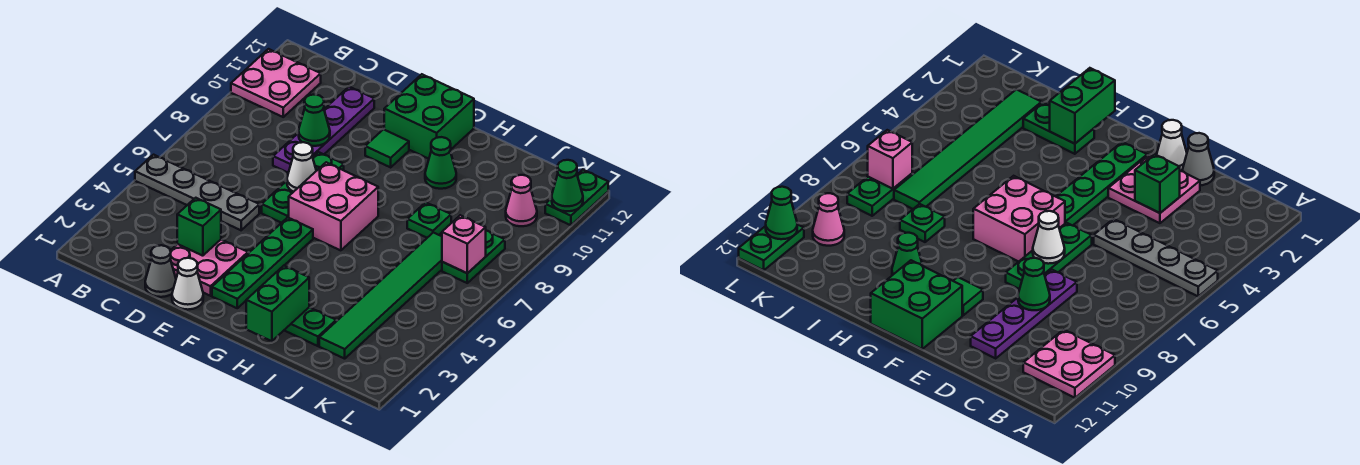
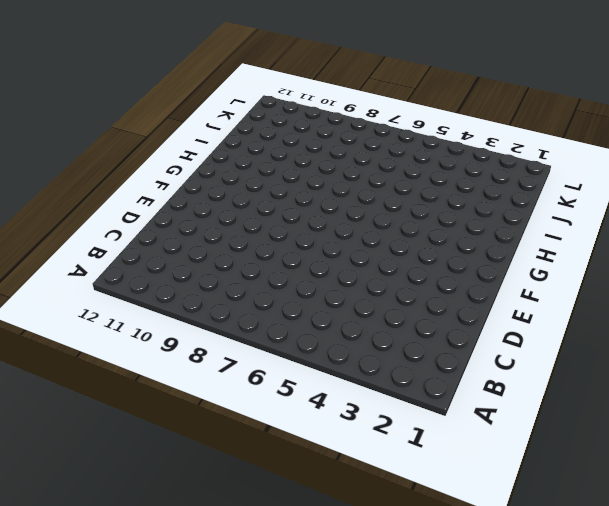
none -> grey plate A5:D5 level 1
none -> pink plate A10:B11 level 1
none -> grey cone D1 level 1

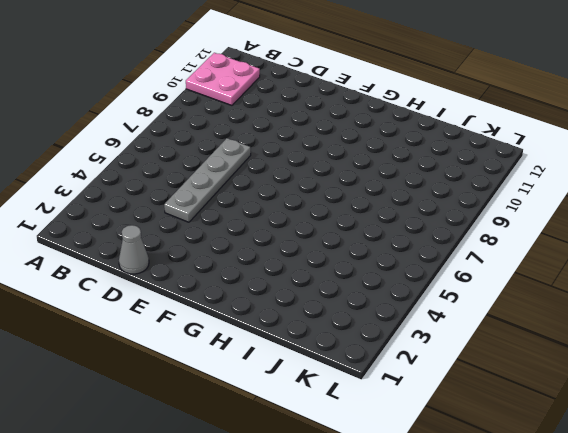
grey plate D4:D7 level 1 -> grey plate A5:D5 level 1
none -> pink plate D2:E3 level 1
none -> purple plate D8:D11 level 1
none -> white cone E1 level 1

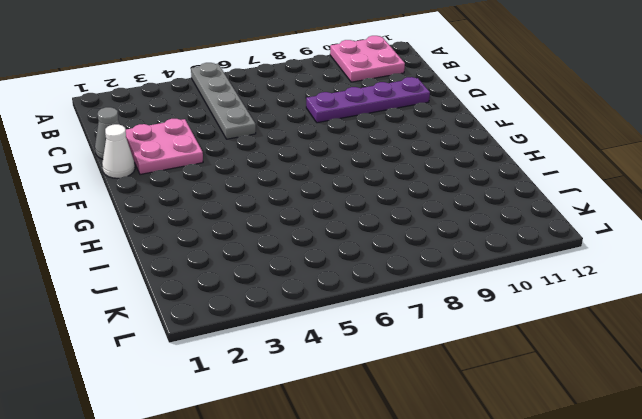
none -> green plate E6:E8 level 1
none -> green plate F2:F5 level 1
none -> pink brick F6:G7 level 1

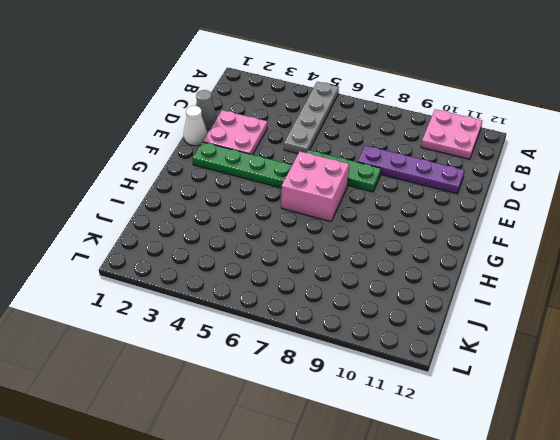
none -> green tile F10 level 1
none -> green brick F11:G12 level 1
none -> green plate H2:I2 level 1

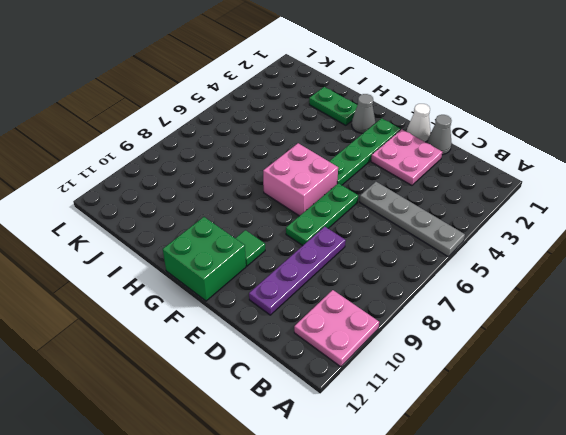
grey cone G2 level 1 -> none
none -> green cone H10 level 1
none -> green plate I8 level 1
none -> green tile J2:J7 level 1

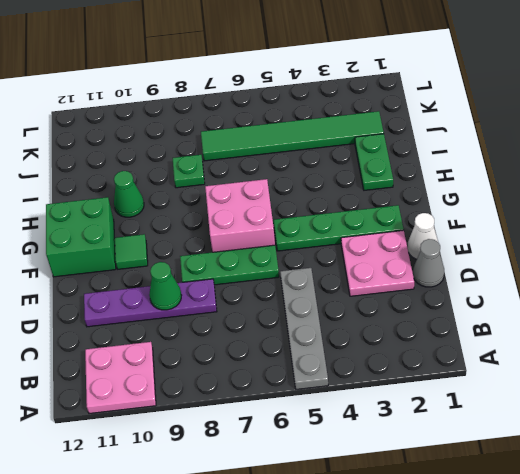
none -> green plate K7:K8 level 1
none -> pink cone K10 level 1
none -> green plate L11:L12 level 1

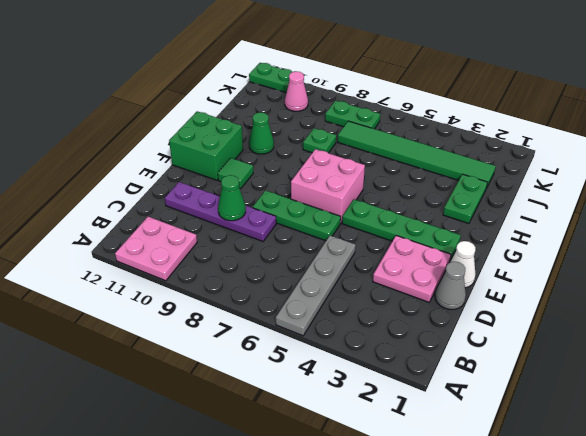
none -> green brick D3 level 2
none -> white cone E7 level 2
none -> green brick H1:H2 level 2

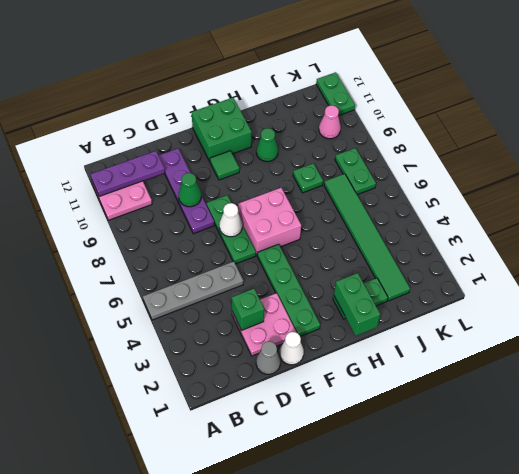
purple plate A11:C11 level 2 -> none
none -> pink brick K7 level 2
none -> green cone L11 level 2

